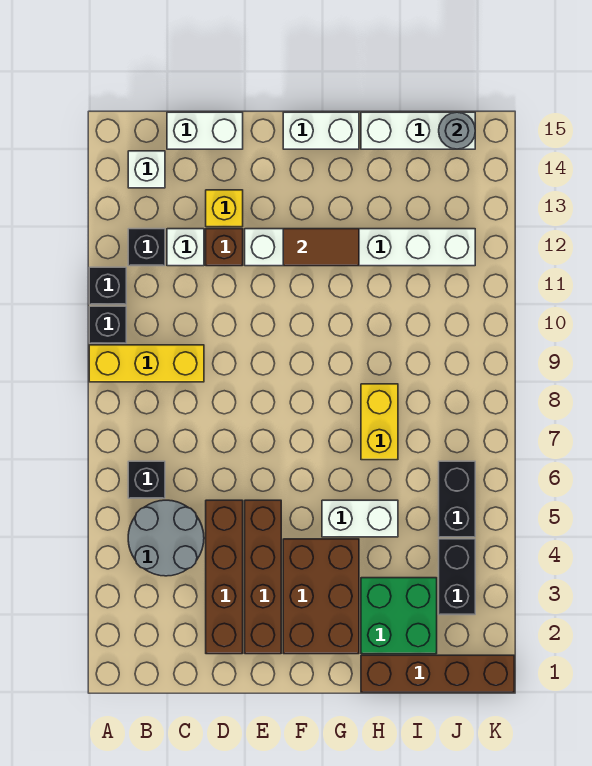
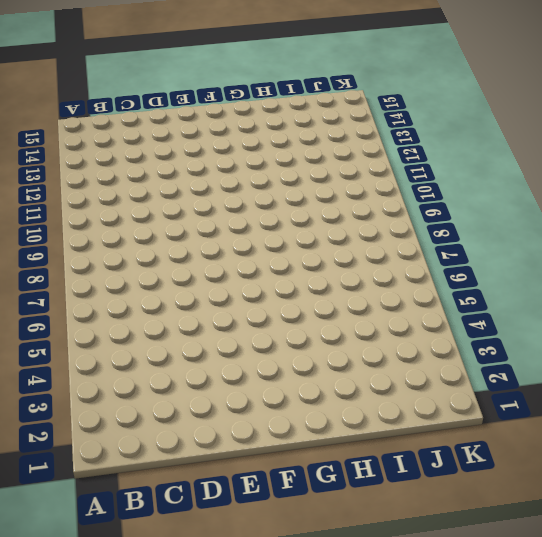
none -> yellow brick A9:C9 level 1
none -> black brick A10 level 1
none -> black brick A11 level 1

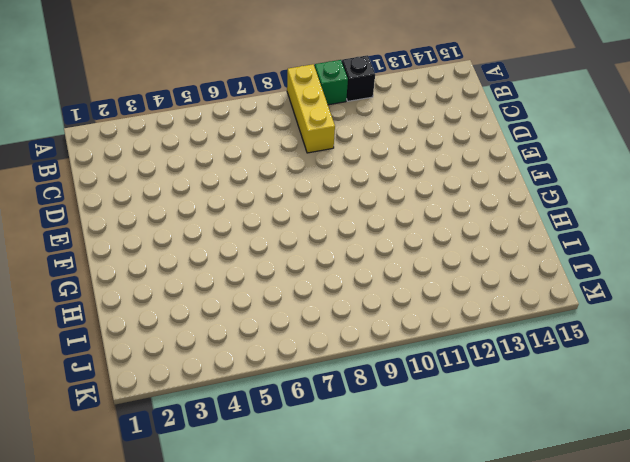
green brick A10 level 1 -> black brick A10 level 1
none -> grey round brick B4:C5 level 1
none -> black brick B6 level 1
none -> black brick B12 level 1

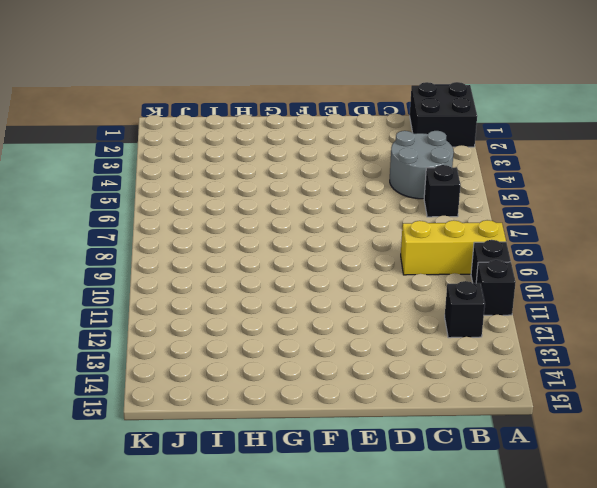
black brick A1:B2 level 1 -> none
none -> white brick B14 level 1
none -> white brick C12 level 1
none -> white brick C15:D15 level 1

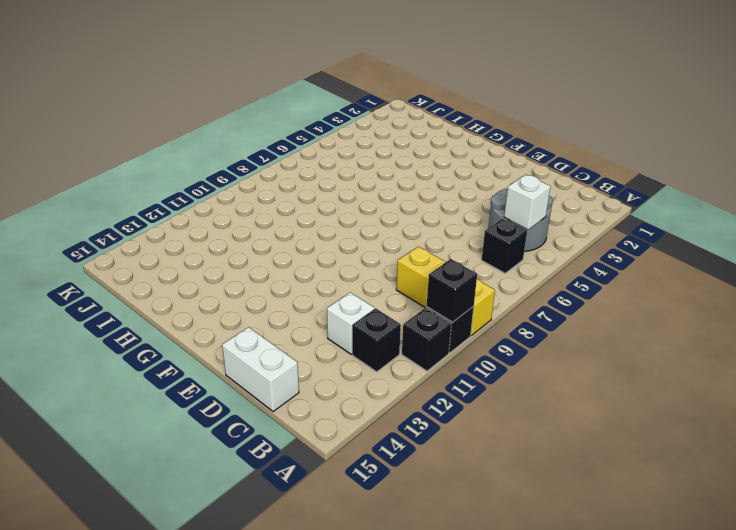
black brick A10 level 2 -> none
white brick B5 level 2 -> white brick B14 level 1
none -> brown brick D2:D5 level 1
none -> brown brick D12 level 1
none -> yellow brick D13 level 1

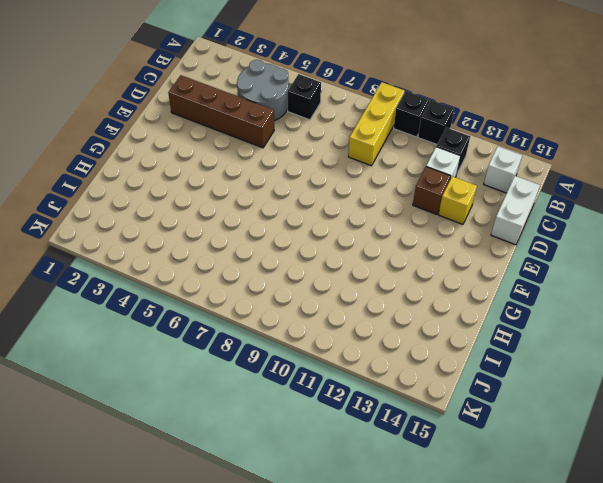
none -> brown brick E2:E5 level 1
none -> white brick E12:J12 level 1
none -> brown brick F2:G4 level 1

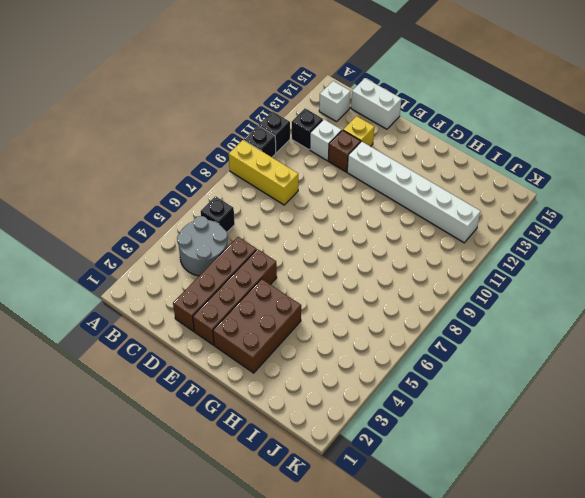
none -> white brick F15:G15 level 1
none -> white brick G5:H5 level 1
none -> brown brick H1:K1 level 1

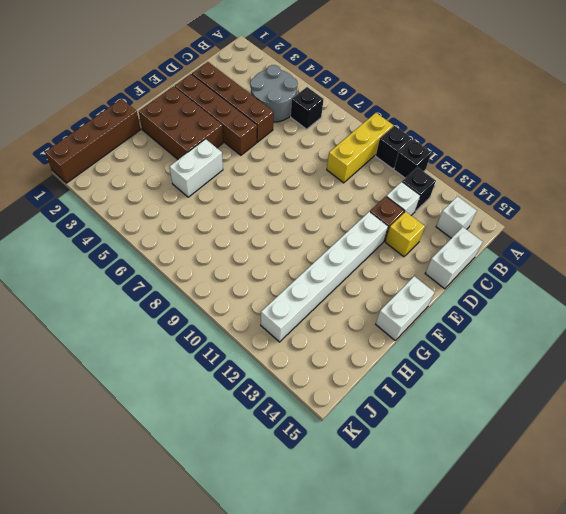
none -> green brick H2:I3 level 1
none -> yellow brick H7:H8 level 1
none -> white brick H15:J15 level 1

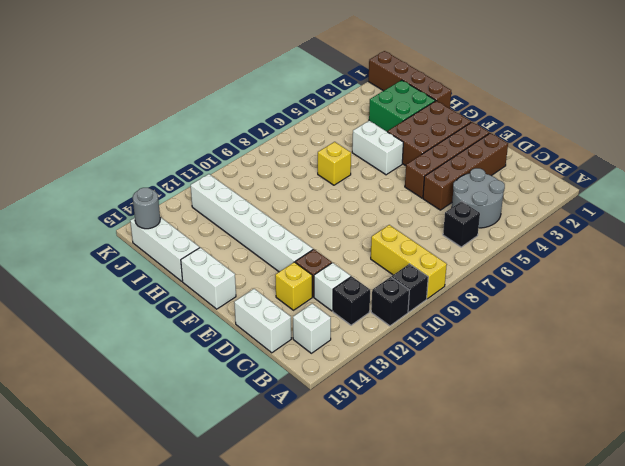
yellow brick H7 level 1 -> yellow brick H7:H8 level 1
none -> black brick J3:J4 level 1
none -> black brick J5:J6 level 1
none -> brown tile F12:G12 level 2

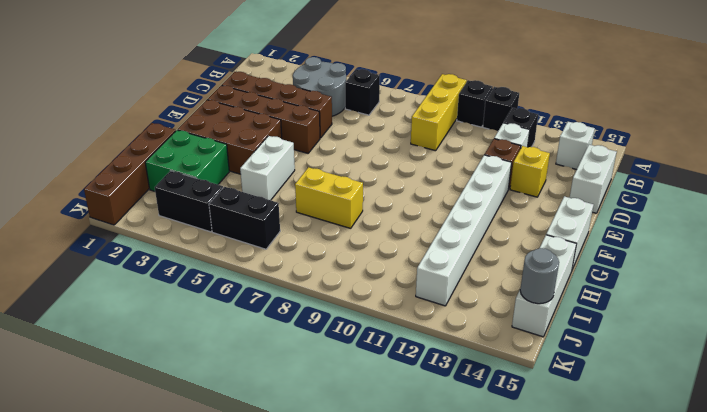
none -> brown tile F12:G12 level 2

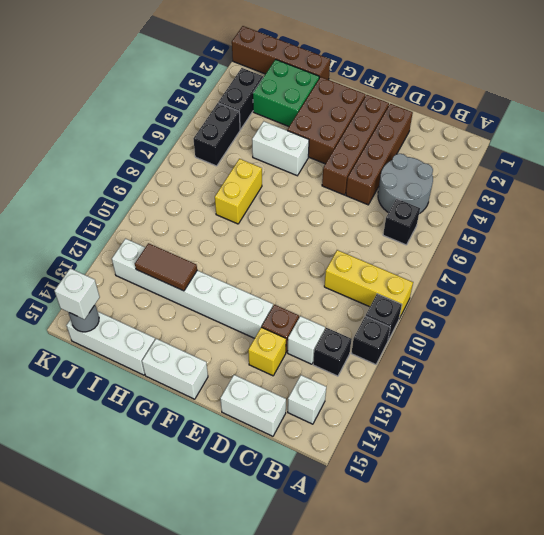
brown tile H12:I12 level 2 -> brown tile F12:G12 level 2
white brick J15 level 3 -> none

